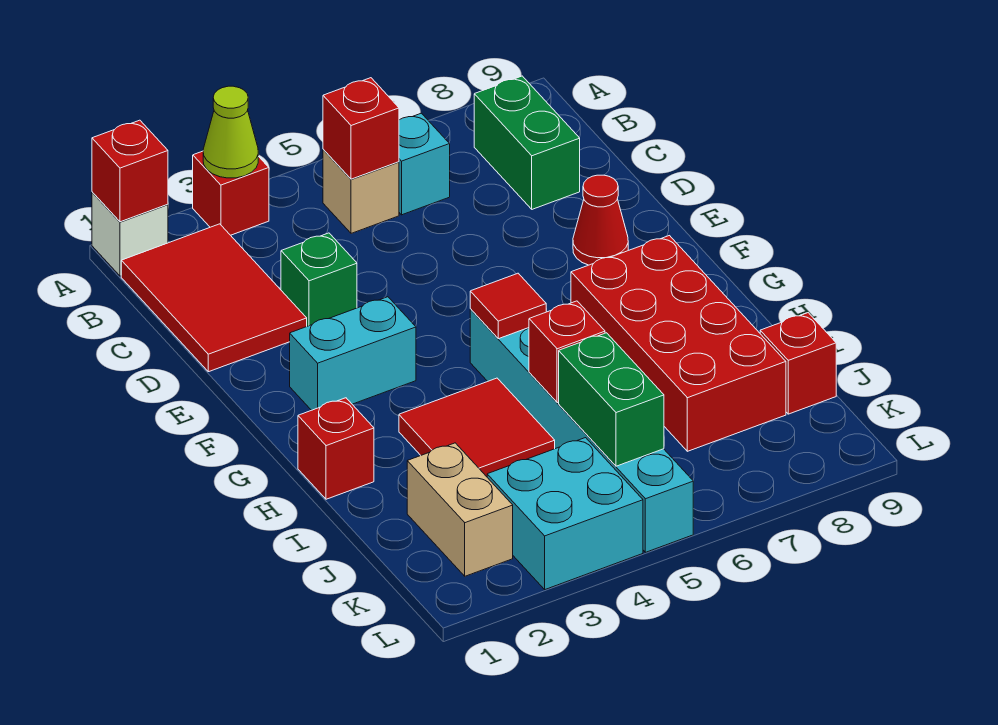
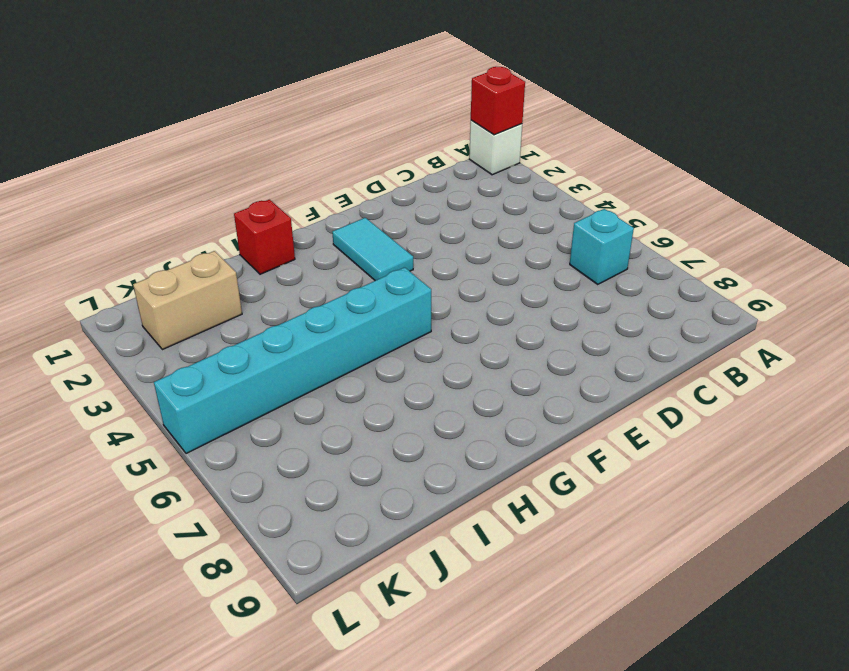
cyan tile F2:F3 level 1 -> cyan brick F2:F3 level 1
none -> red brick A3 level 1
none -> red tile B1:D2 level 1
none -> tan brick B5 level 1

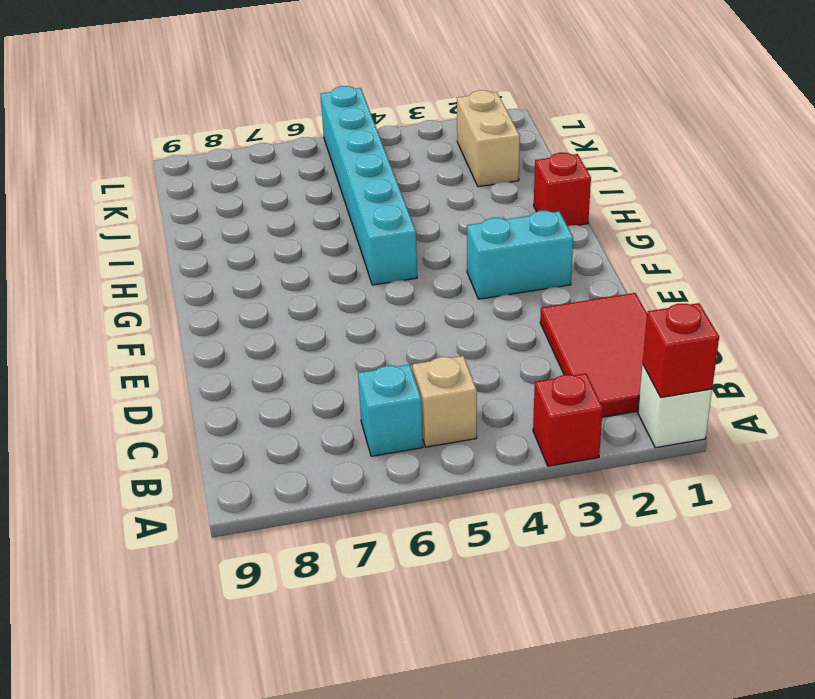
none -> green brick B8:C8 level 1
none -> green brick D3 level 1
none -> red cone E8 level 1

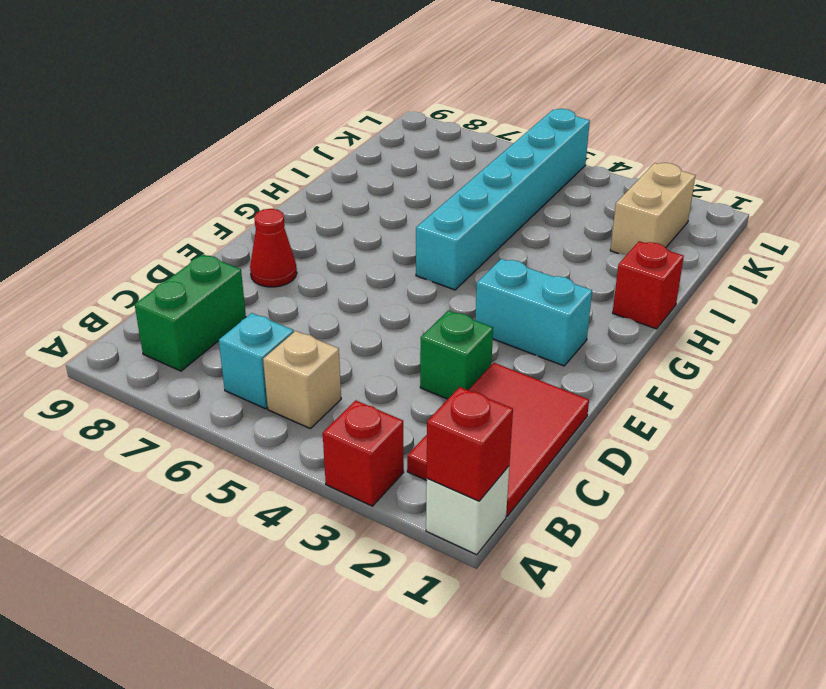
none -> red brick G7:J8 level 1
none -> red tile H3:I4 level 1
none -> red brick J9 level 1

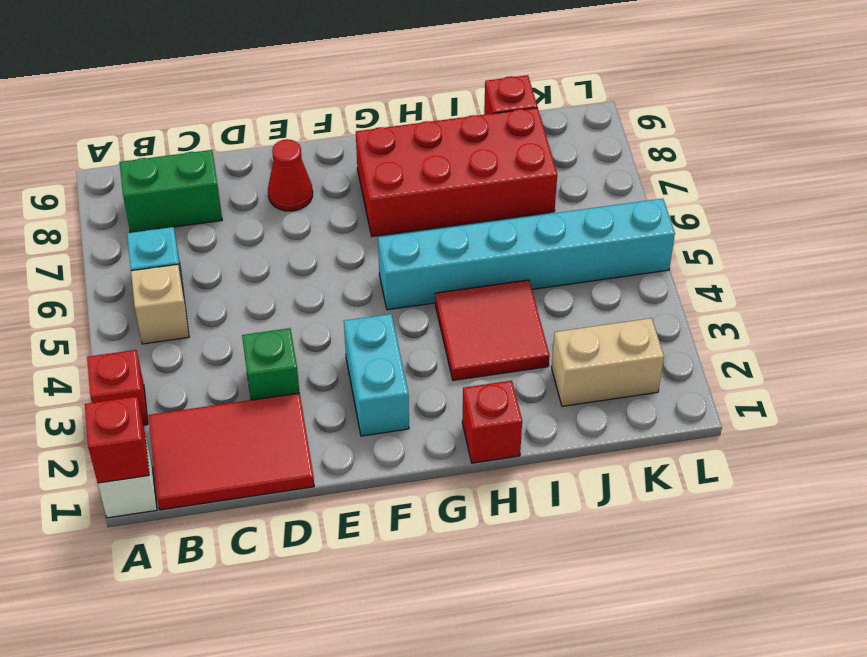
none -> cyan brick K3:L4 level 1
none -> lime cone A3 level 2
none -> red brick B5 level 2

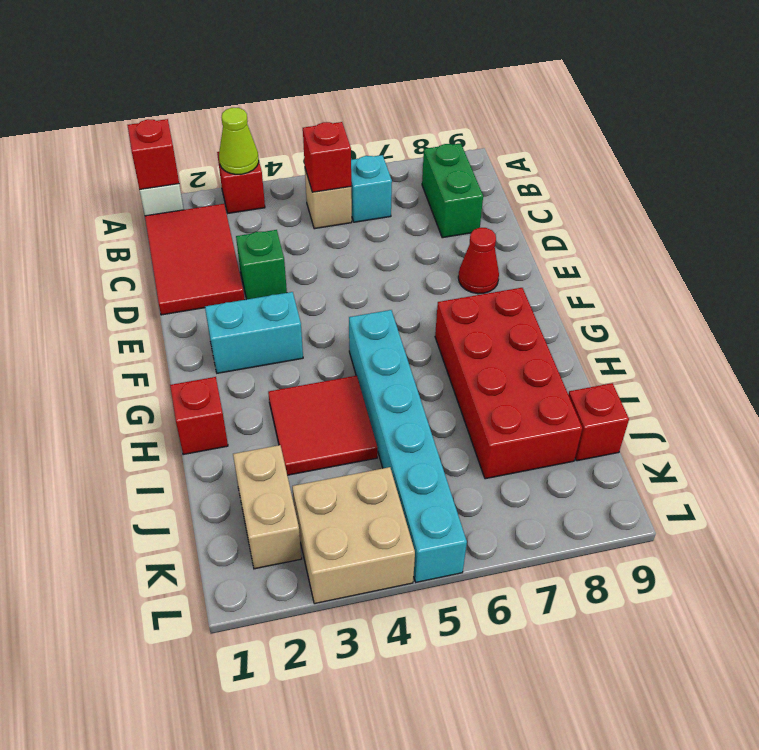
tan brick K3:L4 level 1 -> cyan brick K3:L4 level 1
none -> red tile G5 level 2
none -> red brick I5 level 2
none -> green brick J5:K5 level 2

